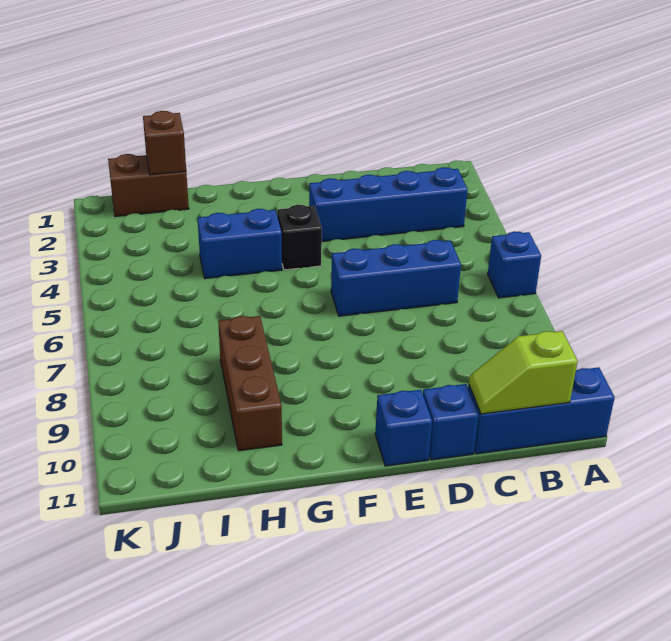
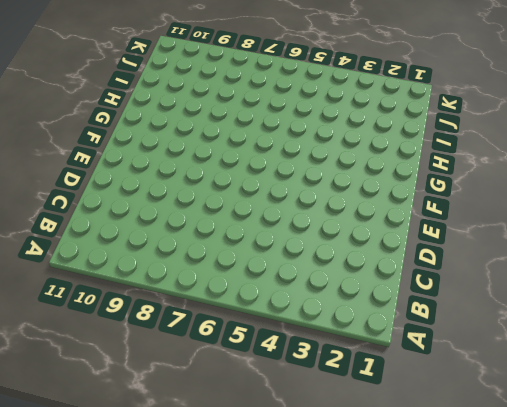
none -> blue brick A6 level 1
none -> blue brick A11:C11 level 1
none -> blue brick B3:E3 level 1

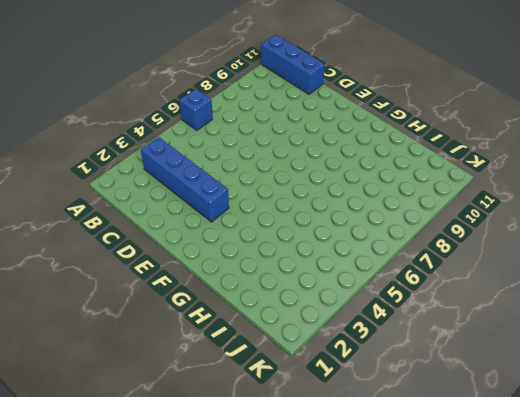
none -> blue brick C6:E6 level 1
none -> blue brick D11 level 1
none -> blue brick E11 level 1

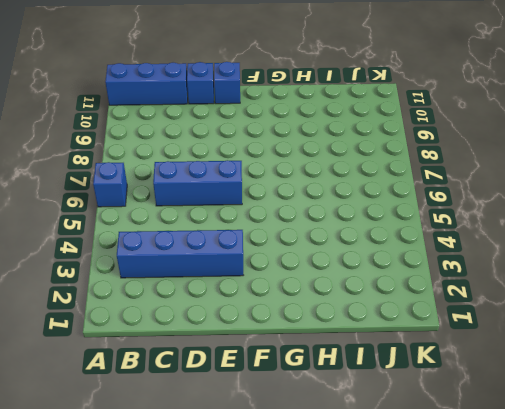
none -> black brick F4 level 1
none -> blue brick G4:H4 level 1
none -> brown brick H8:H10 level 1

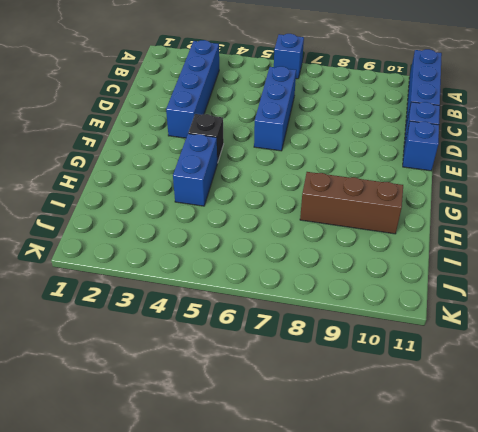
none -> brown brick I1:J1 level 1
none -> lime slope B11:C11 level 2 top B
none -> brown brick I1 level 2

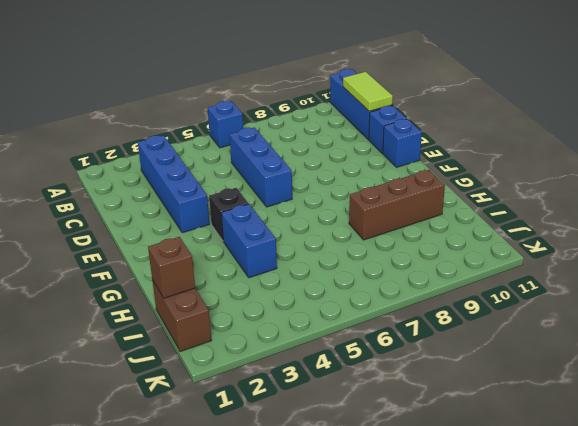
lime tile B11:C11 level 2 -> lime slope B11:C11 level 2 top B

